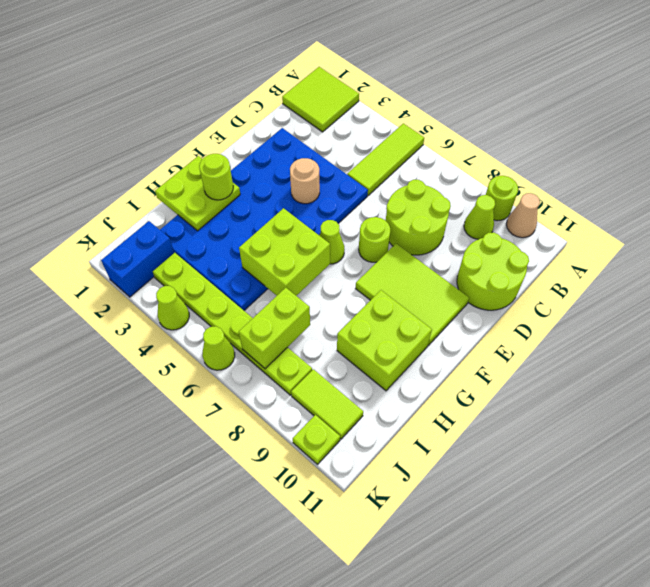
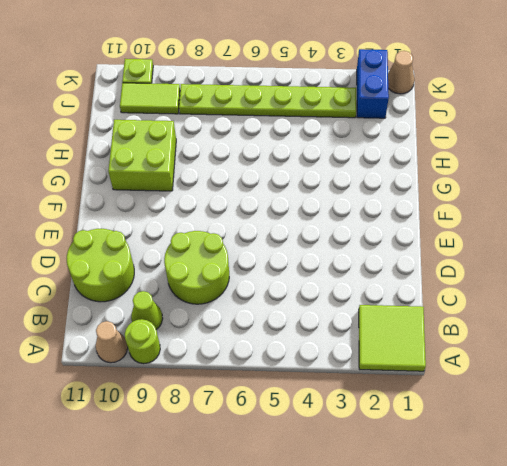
tan cone K1 level 1 -> none
none -> lime tile A5:C5 level 1
none -> blue plate D2:I5 level 1
none -> lime round brick E7 level 1

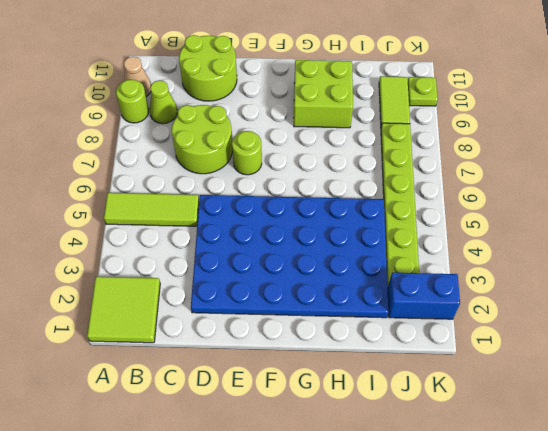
none -> lime tile E8:F10 level 1
none -> lime cone F6 level 1
none -> lime cone K4 level 1

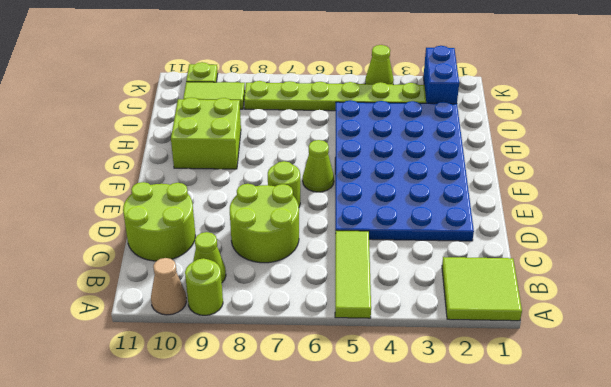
none -> lime tile E8:F10 level 1
none -> lime cone K6 level 1
none -> tan round brick E4 level 2

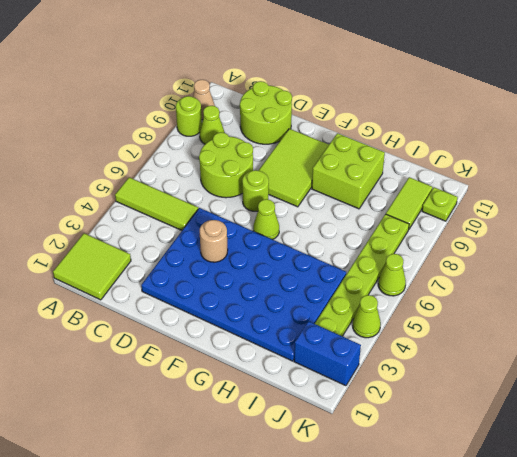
none -> lime plate G1:H2 level 2
none -> lime brick G5:H6 level 2
none -> lime brick I7:J7 level 2

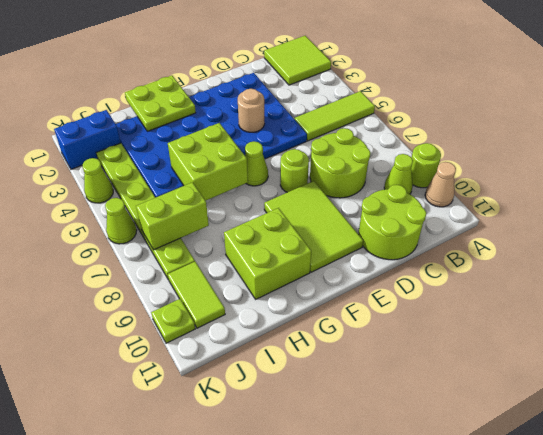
none -> lime round brick G2 level 3

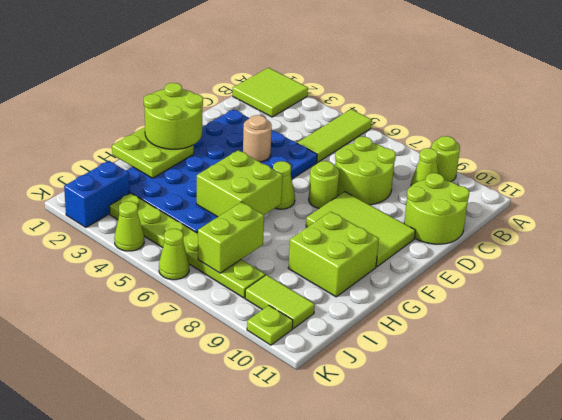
lime round brick F1:G2 level 3 -> lime round brick G2 level 3
none -> tan cone A10 level 1

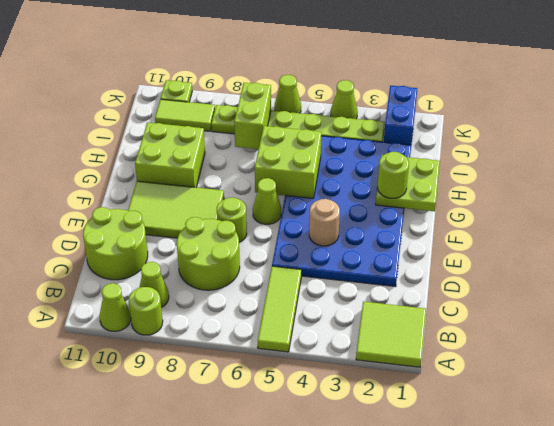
lime cone A10 level 1 -> tan cone A10 level 1

